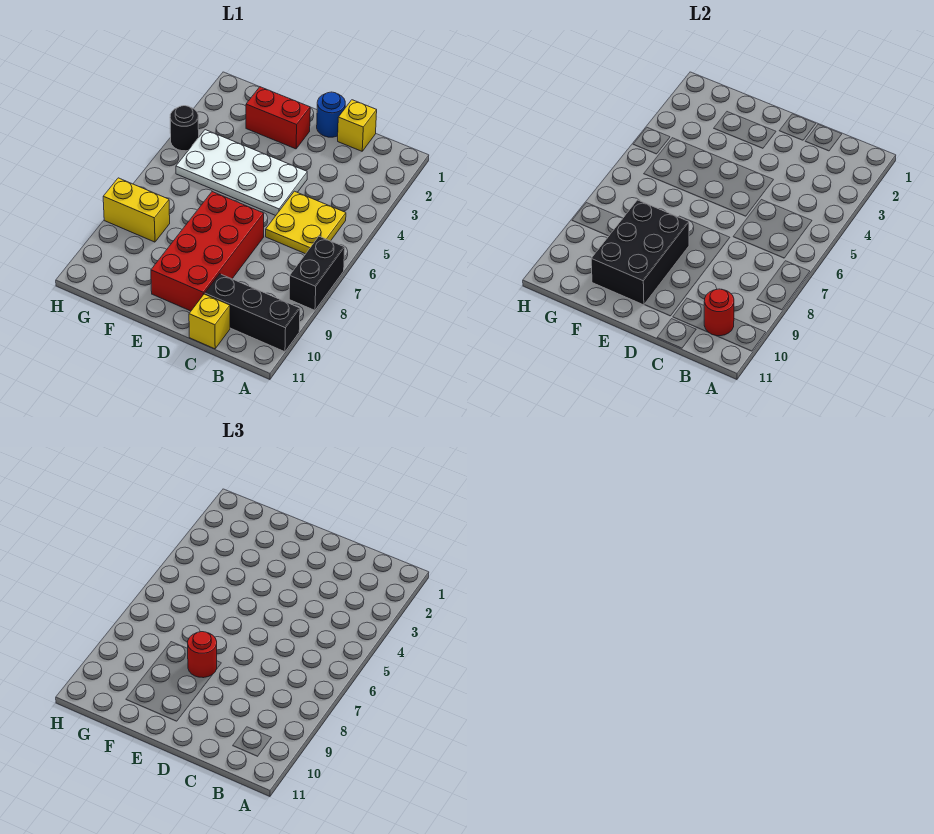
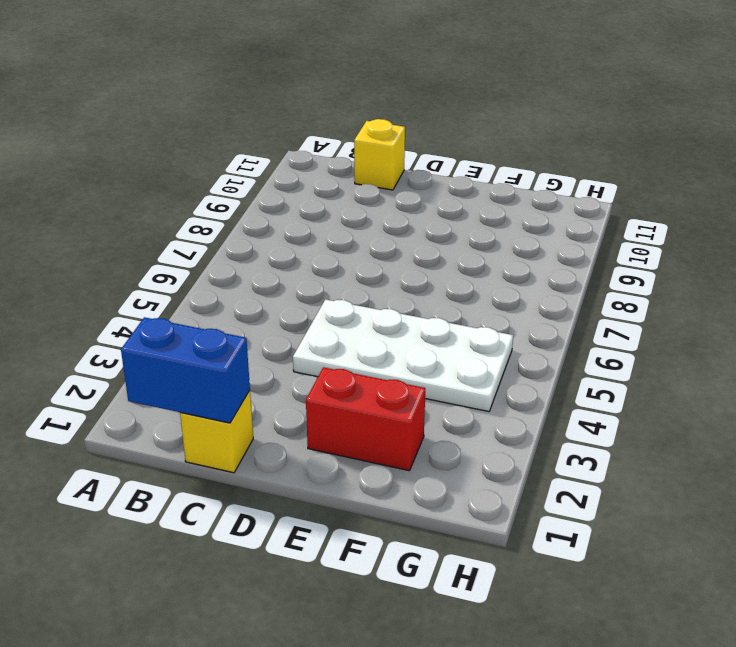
blue brick B1:C1 level 2 -> none
none -> black brick A7:A8 level 1
none -> black brick A10:C10 level 1
none -> yellow plate B5:C6 level 1

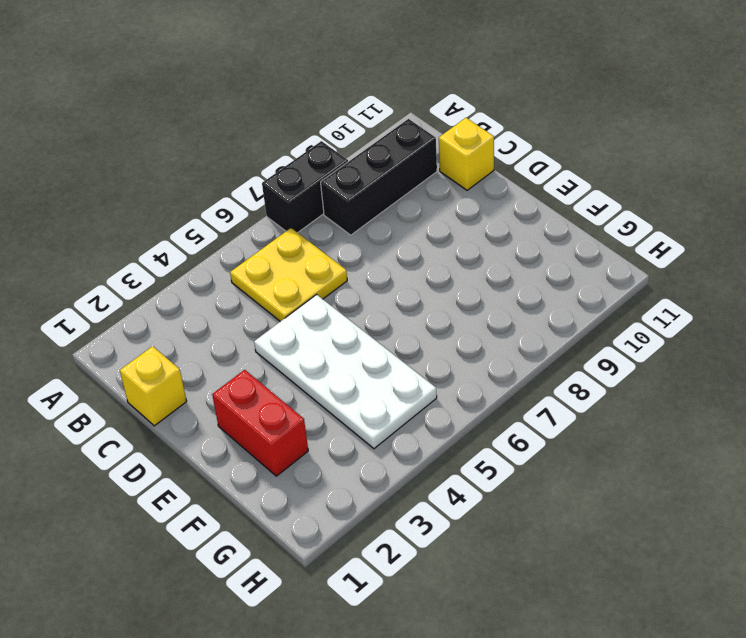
black brick B8:B10 level 1 -> black brick A10:C10 level 1
none -> blue round brick D1 level 1
none -> red brick D7:E10 level 1
none -> yellow brick G8:H8 level 1

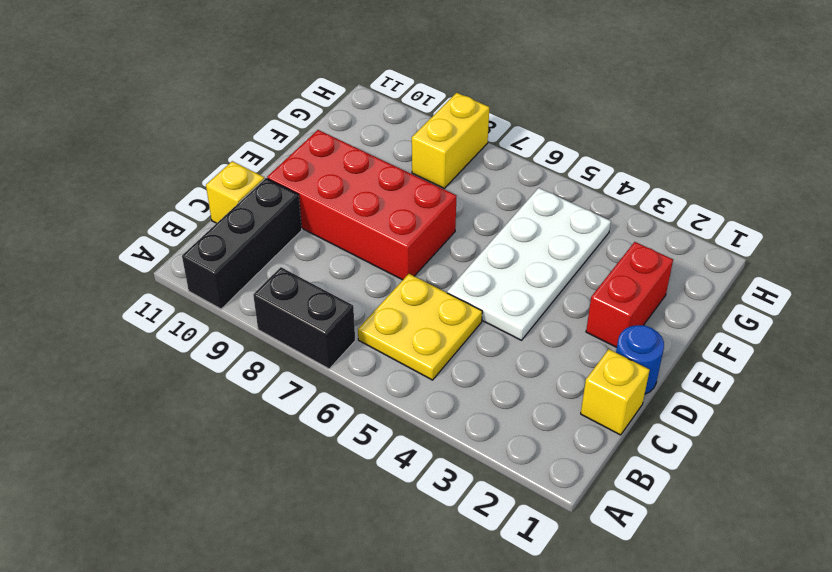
none -> black round brick H4 level 1
none -> red round brick B10 level 2
none -> black brick E8:F10 level 2

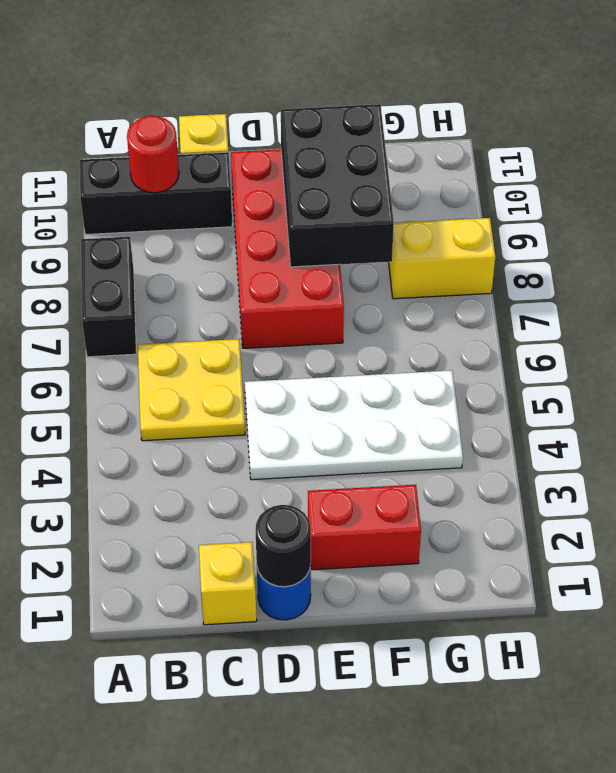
black round brick D1 level 2 -> black round brick H4 level 1
none -> red round brick E8 level 3

